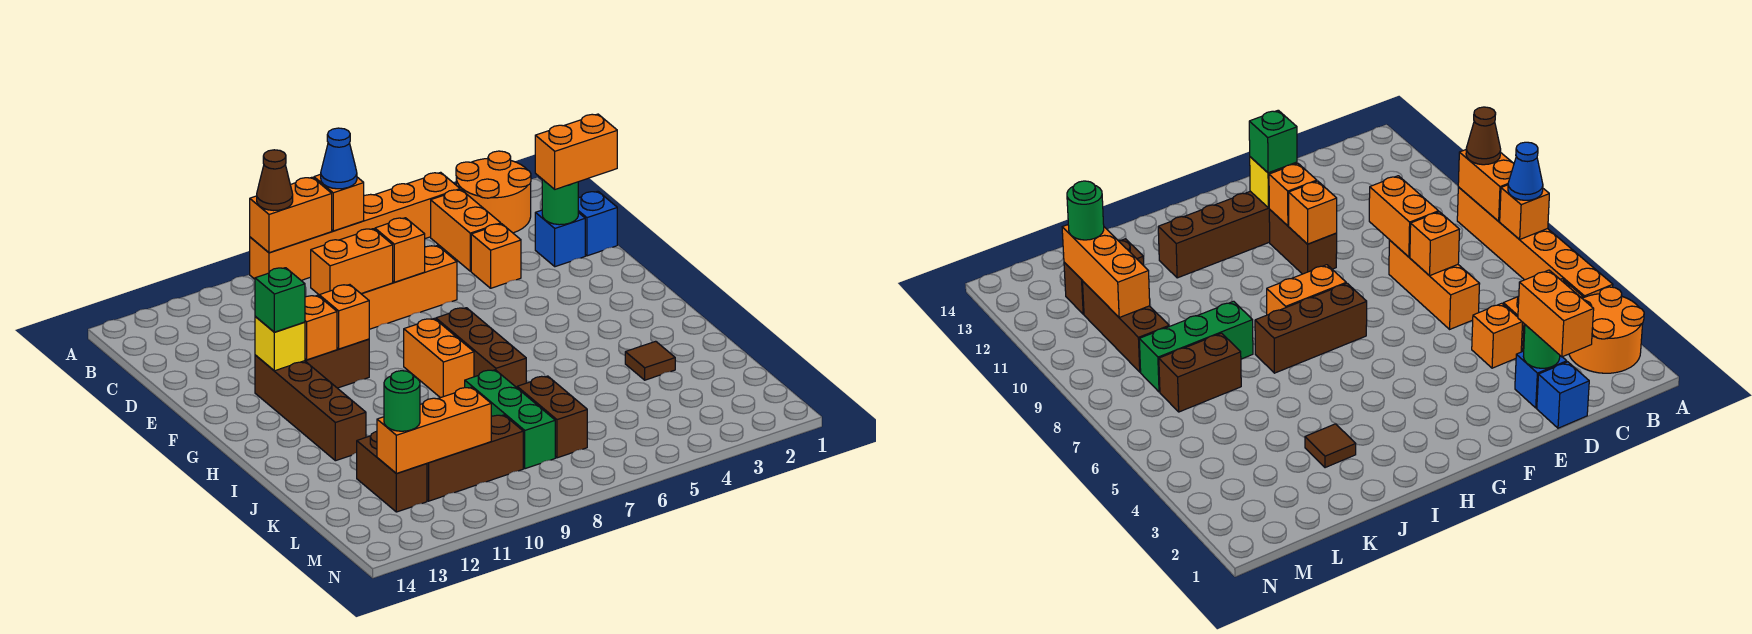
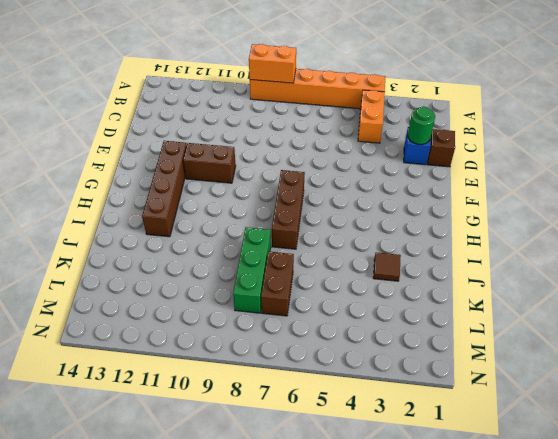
brown brick D1 level 1 -> blue brick D1 level 1
none -> orange round brick A2:B3 level 1
none -> orange brick D4 level 1
none -> orange brick D6:D8 level 1
none -> orange brick G8:H8 level 1

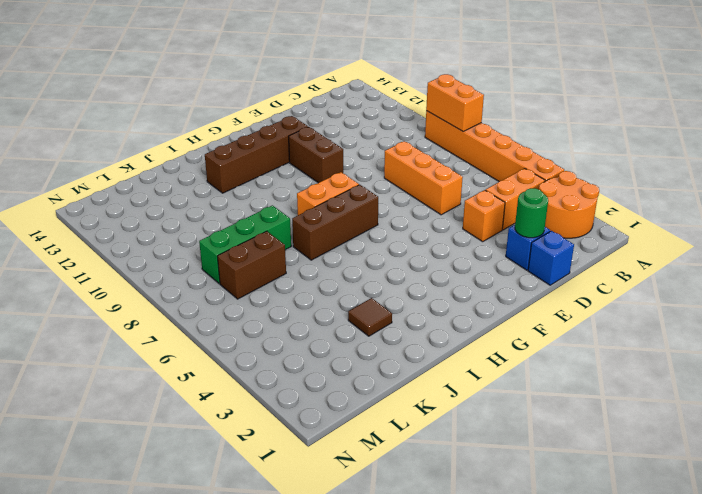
none -> brown brick K12:L12 level 1
none -> brown brick L9:L11 level 1
none -> orange brick A7 level 2
none -> orange brick D7 level 2

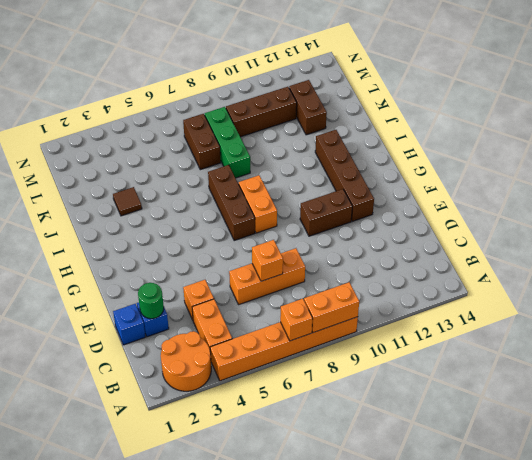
none -> orange brick D8:D9 level 2
none -> orange brick F10 level 2
none -> orange brick F11 level 2
none -> yellow brick F12 level 2

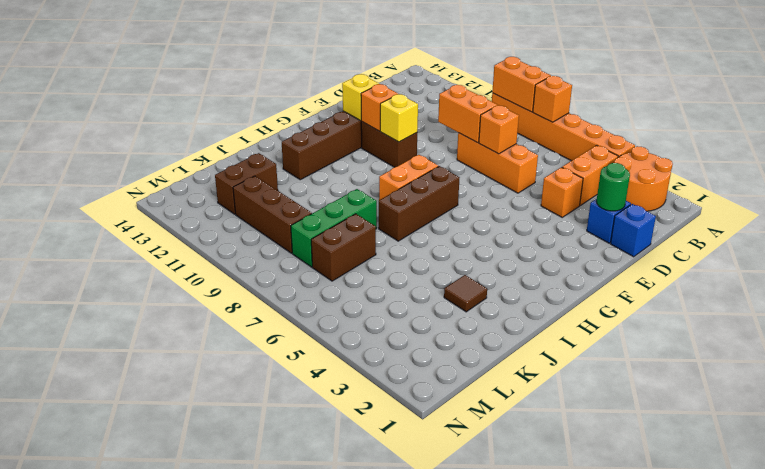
yellow brick F10 level 2 -> orange brick F10 level 2
none -> orange brick L10:L12 level 2
none -> blue cone A7 level 3
none -> brown cone A9 level 3
none -> orange brick D1:D2 level 3

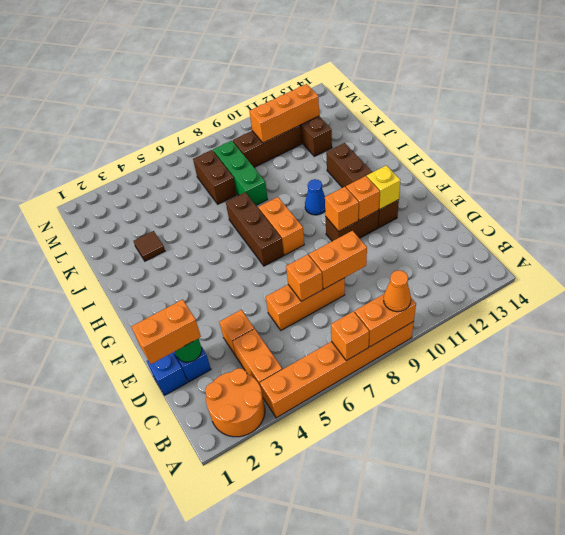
orange cone A9 level 3 -> brown cone A9 level 3
blue cone H10 level 1 -> blue cone A7 level 3
none -> green brick F12 level 3
none -> green round brick L12 level 3

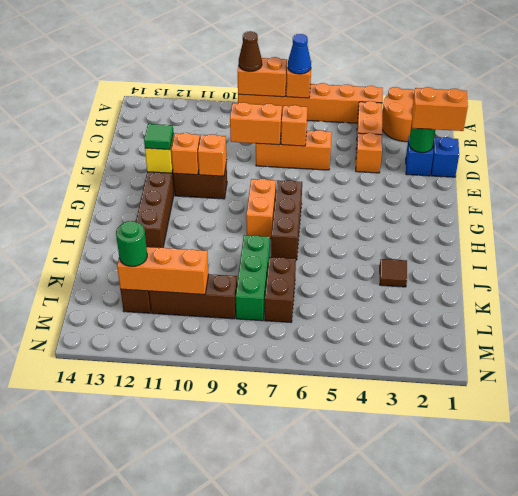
green tile F12 level 3 -> green brick F12 level 3

